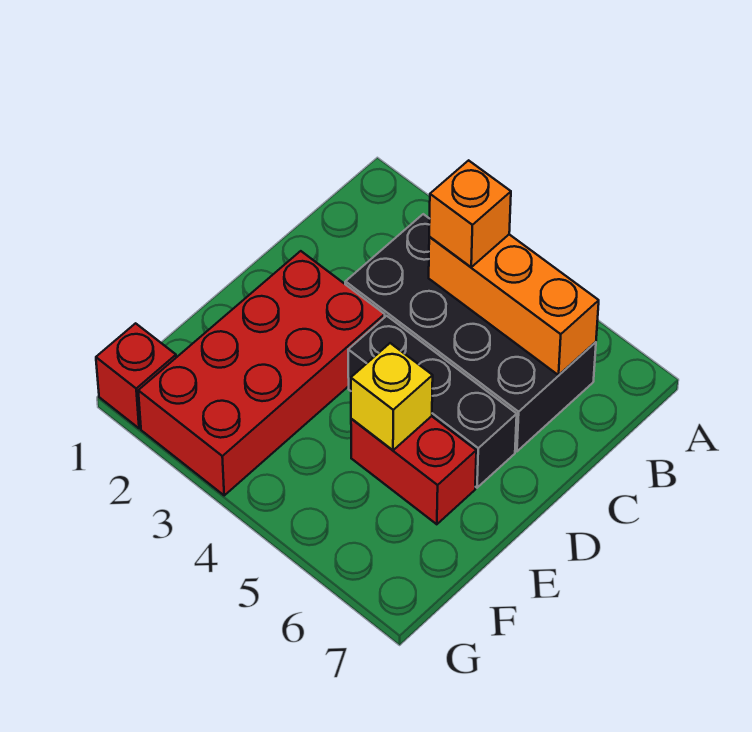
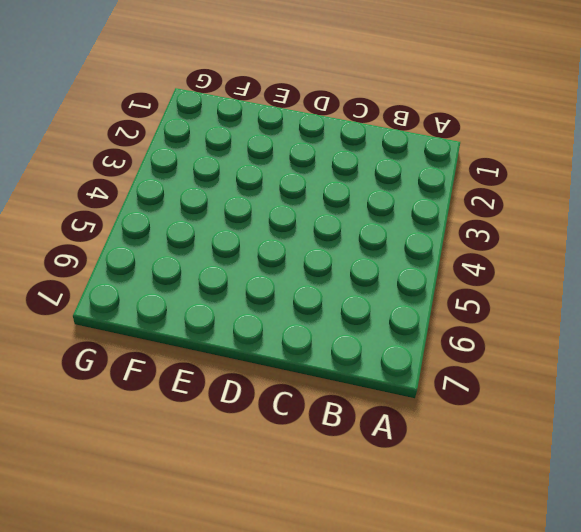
none -> black brick B3:C6 level 1
none -> red brick D2:G3 level 1

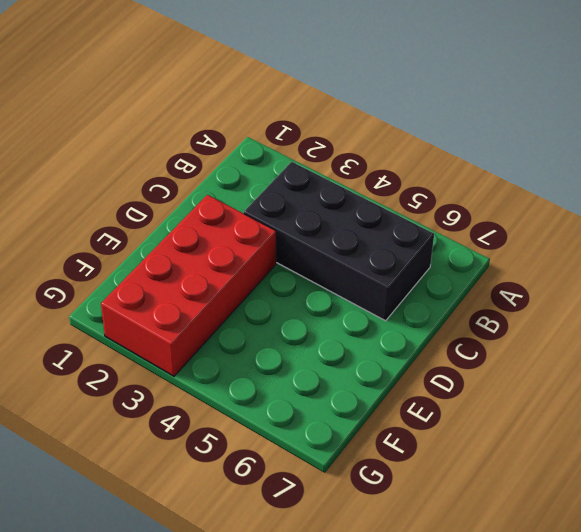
none -> black brick D4:D6 level 1
none -> red brick E5:E6 level 1

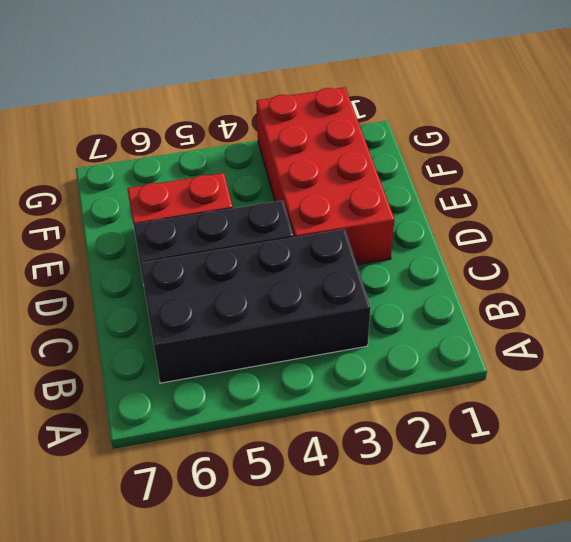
none -> red brick G1 level 1
none -> orange brick B4:B6 level 2

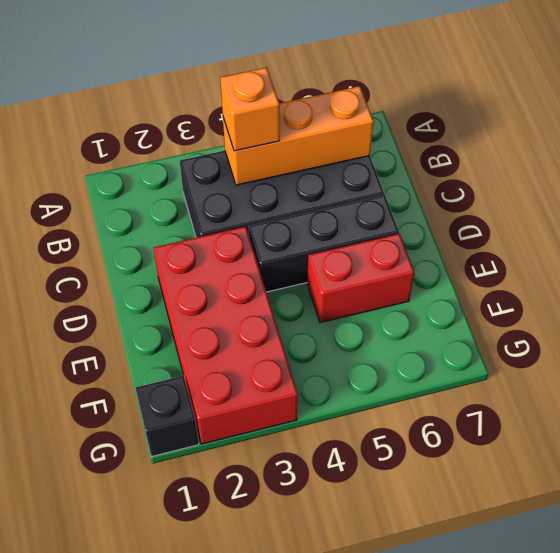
black brick G1 level 1 -> red brick G1 level 1
none -> yellow brick E5 level 2

